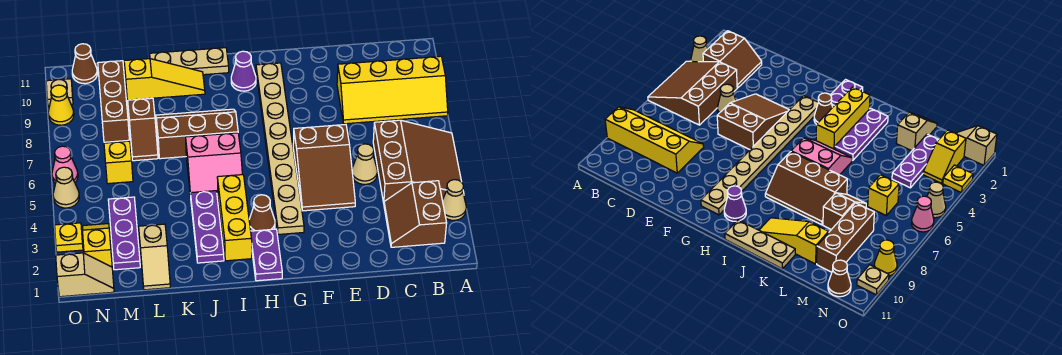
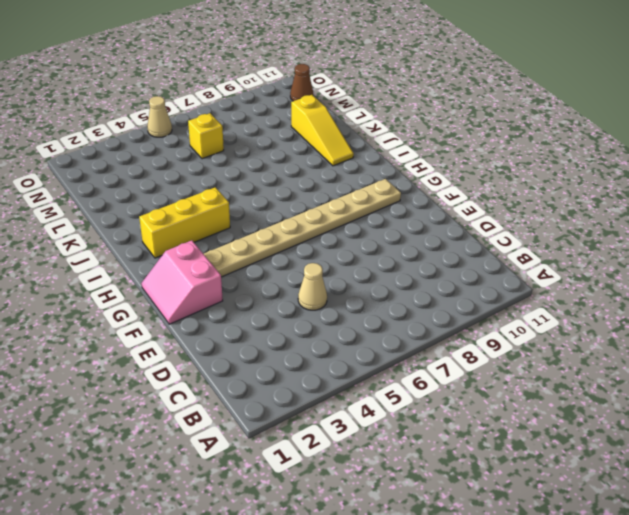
pink slope F1:G2 level 1 top 2 -> pink slope I5:J6 level 1 top 6
none -> tan cone A3 level 1
none -> brown slope A4:C6 level 1 top C
none -> yellow slope A8:D9 level 1 top 9

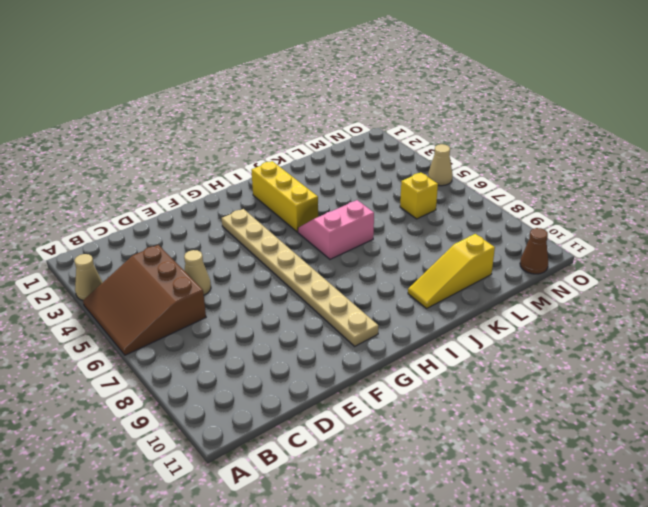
none -> yellow slope A8:D9 level 1 top 9
none -> brown slope B2:C3 level 1 top B
none -> brown slope E4:F6 level 1 top 6

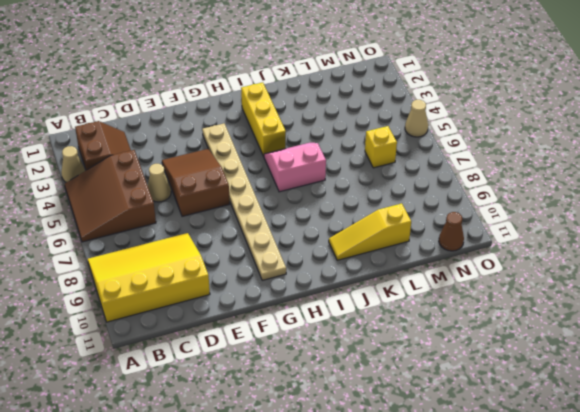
yellow slope A8:D10 level 1 top 10 -> yellow slope A8:D9 level 1 top 9
none -> purple plate H1:H2 level 1
none -> brown cone H3 level 1
none -> purple cone H10 level 1

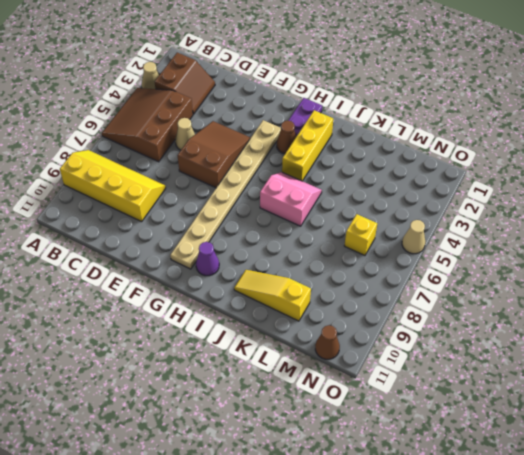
none -> brown slope I7:K8 level 1 top 7
none -> tan plate I11:K11 level 1
none -> purple plate J2:J4 level 1

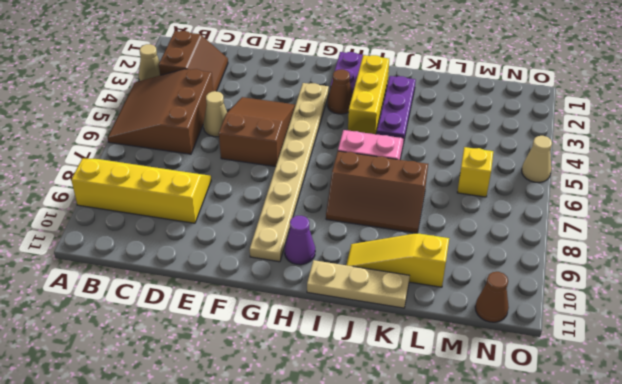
none -> tan slope L1:L2 level 1 top 2
none -> brown slope L7:L8 level 1 top 8
none -> purple plate M2:M4 level 1

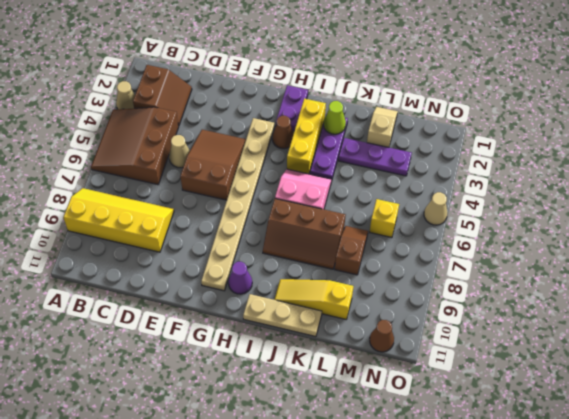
lime cone J2 level 2 -> none
purple plate K3:M3 level 1 -> purple plate M2:M4 level 1
none -> brown brick M8:M10 level 1
none -> tan slope N1:O1 level 1 top O
none -> yellow slope N2:N3 level 1 top 2

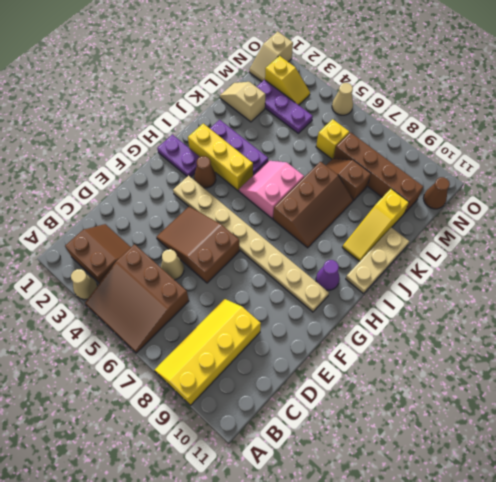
brown brick M7:M10 level 1 -> brown brick M8:M10 level 1
none -> yellow plate O3 level 1
none -> pink cone O6 level 1
none -> yellow cone O9 level 1

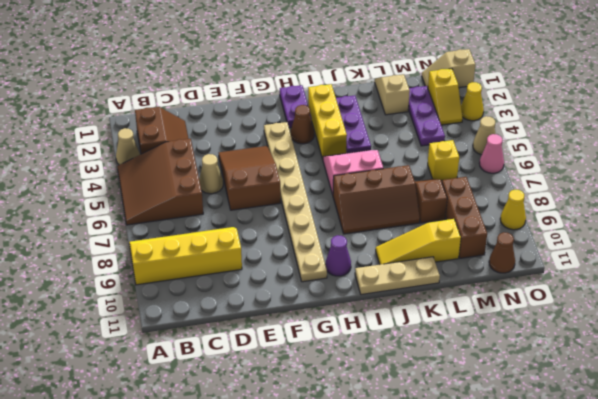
yellow cone O3 level 1 -> yellow plate O3 level 1
none -> tan plate O10 level 1

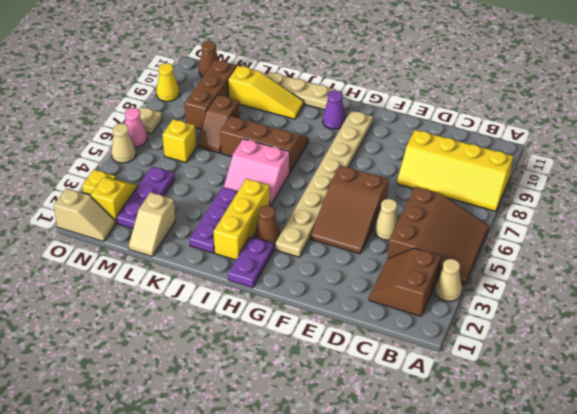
tan plate O7 level 1 -> tan plate O10 level 1

